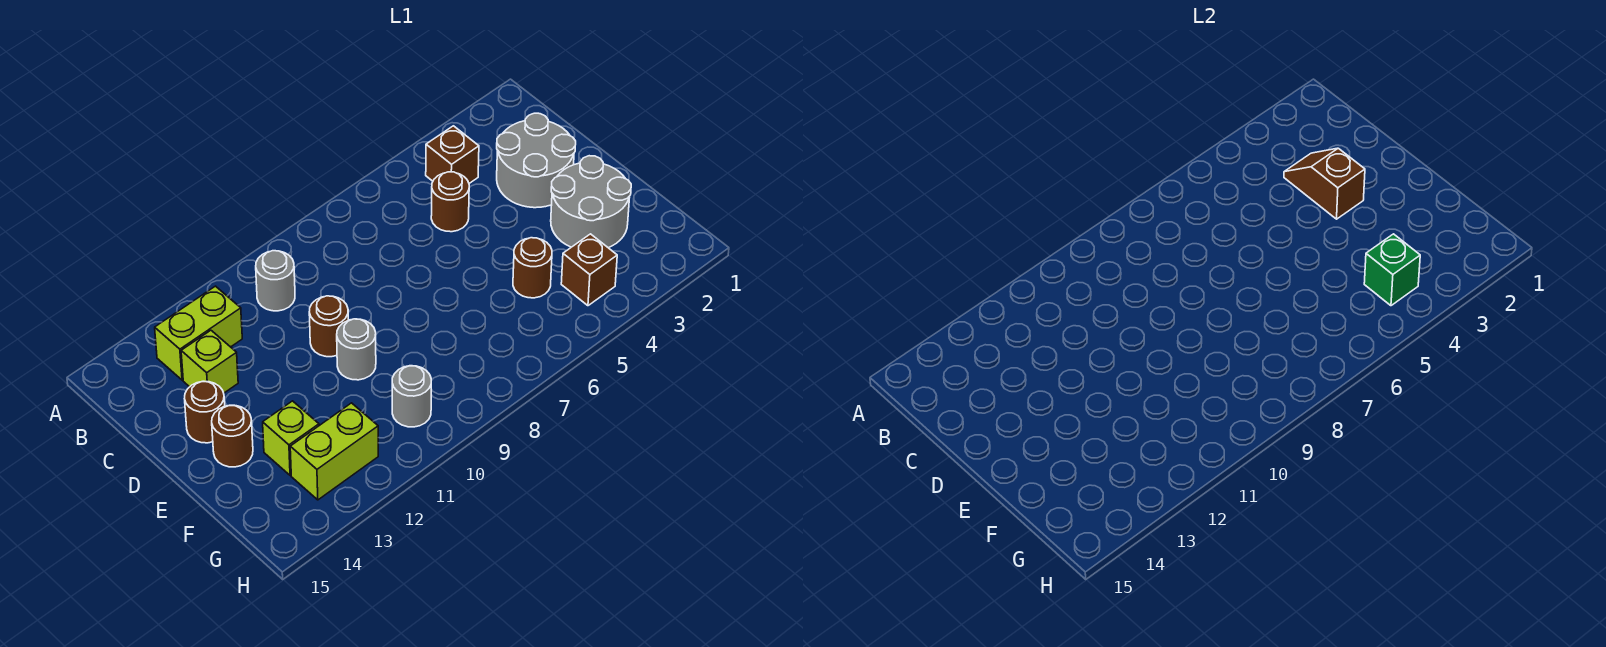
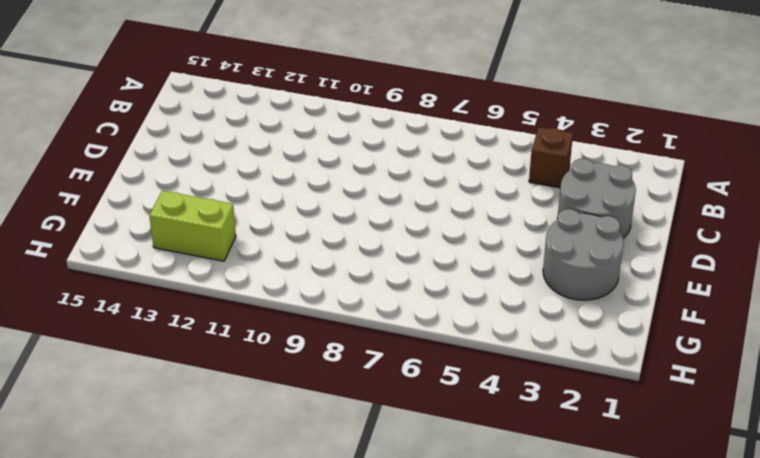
none -> grey round brick B10 level 1
none -> lime brick B12:B13 level 1
none -> brown round brick C5 level 1

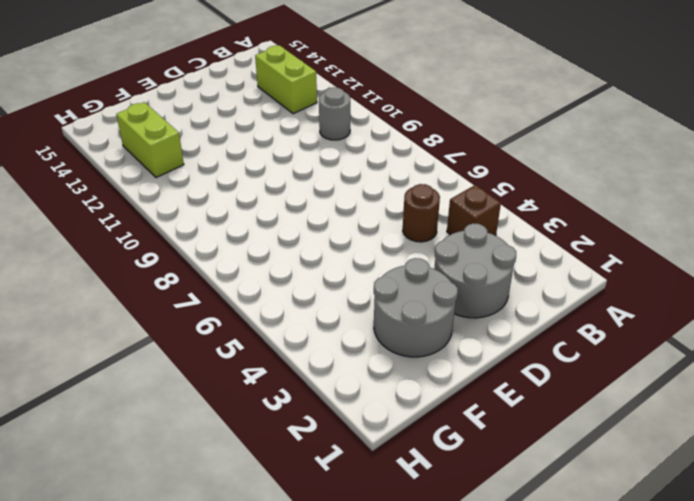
none -> lime brick C13 level 1
none -> brown round brick D10 level 1
none -> brown round brick D14 level 1

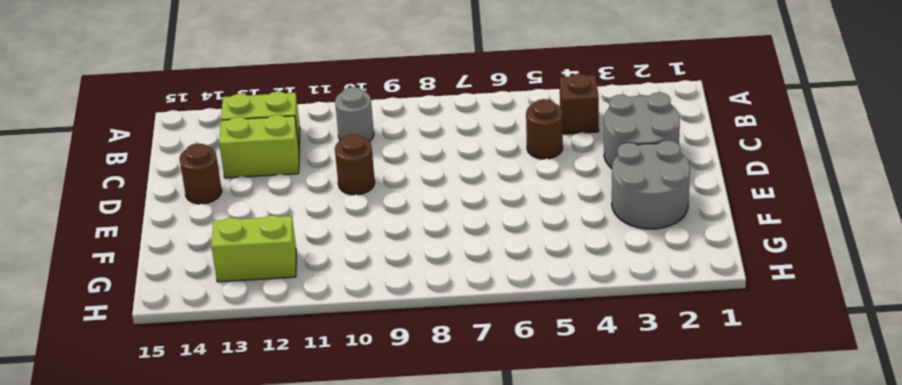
lime brick C12:C13 level 1 -> lime brick C13 level 1
none -> grey round brick E10 level 1
none -> brown round brick E14 level 1
none -> brown round brick F5 level 1

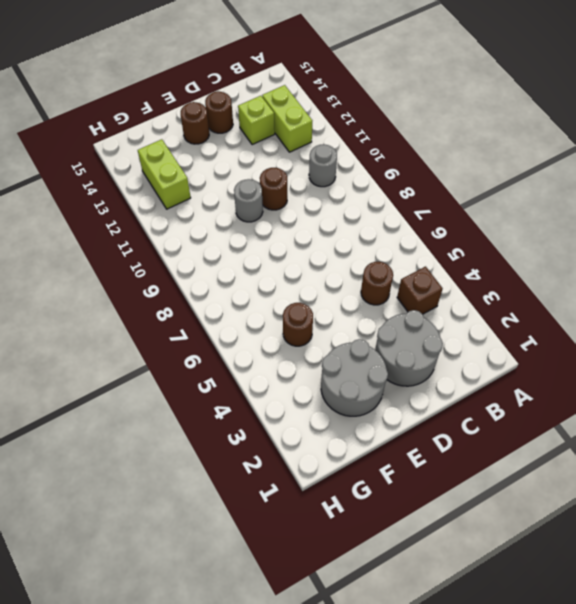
none -> lime brick F13 level 1
none -> brown brick G4 level 1
none -> grey round brick G10 level 1

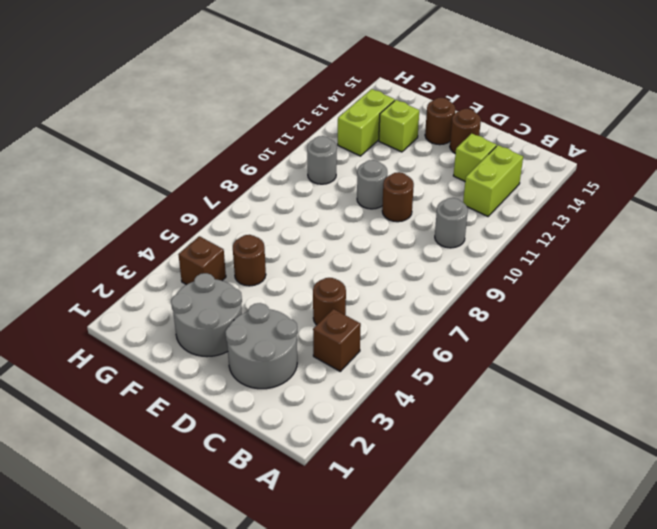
none -> brown slope C3:D3 level 2 top D
none -> green brick G4 level 2

